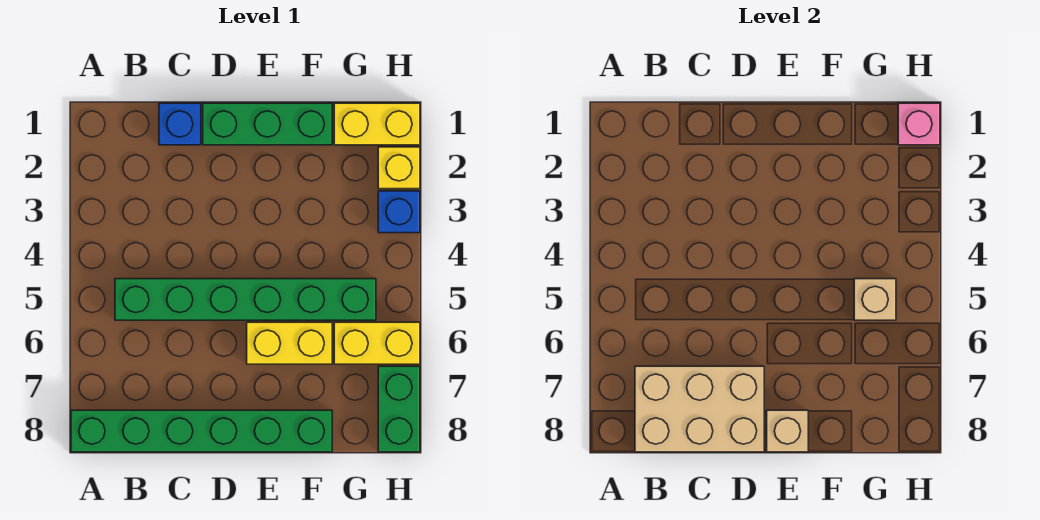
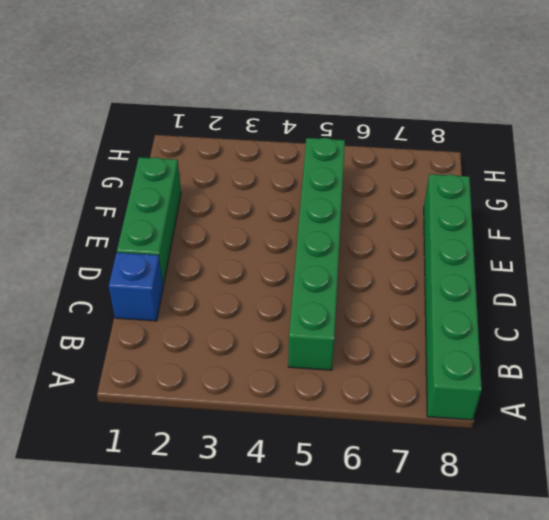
none -> yellow brick E6:F6 level 1
none -> yellow brick G1:H1 level 1
none -> yellow brick G6:H6 level 1

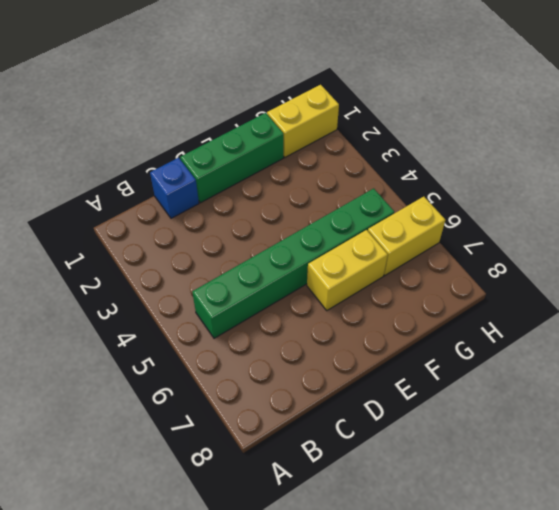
none -> green brick A8:F8 level 1
none -> yellow brick H2 level 1
none -> blue brick H3 level 1

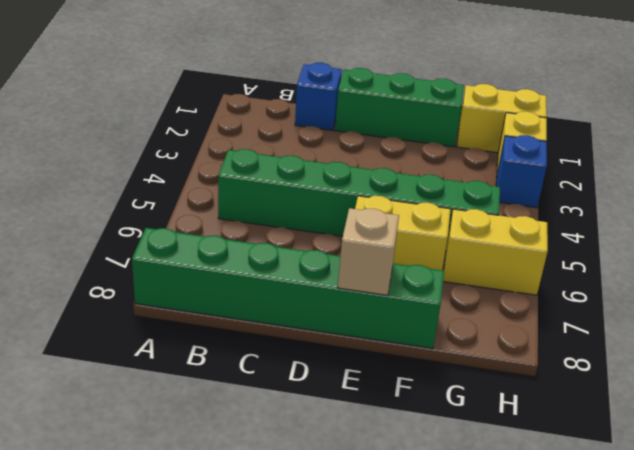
none -> green brick H7:H8 level 1
none -> tan brick B7:D8 level 2
none -> tan brick G5 level 2

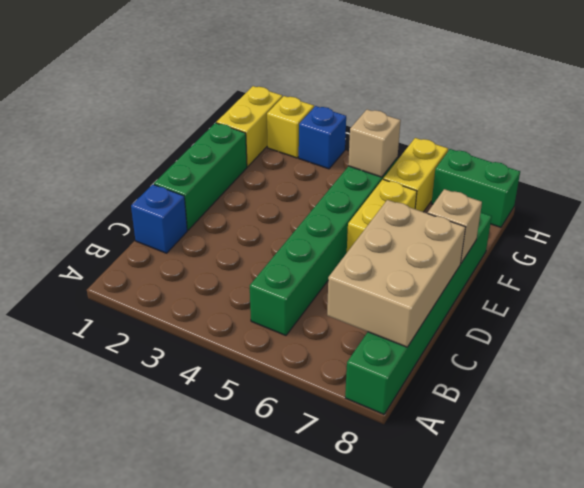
none -> pink brick H1 level 2

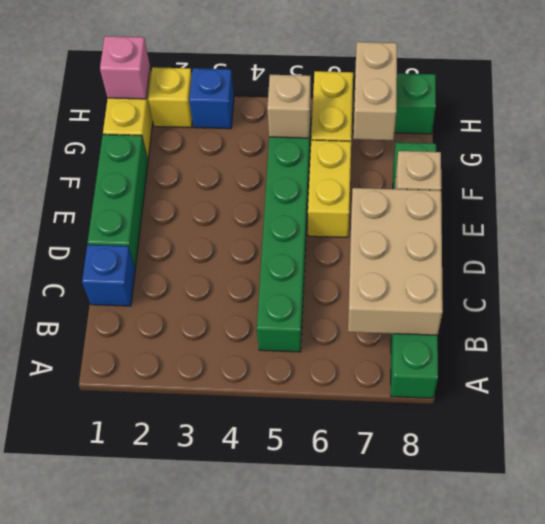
tan brick G7:H7 level 2 -> none

